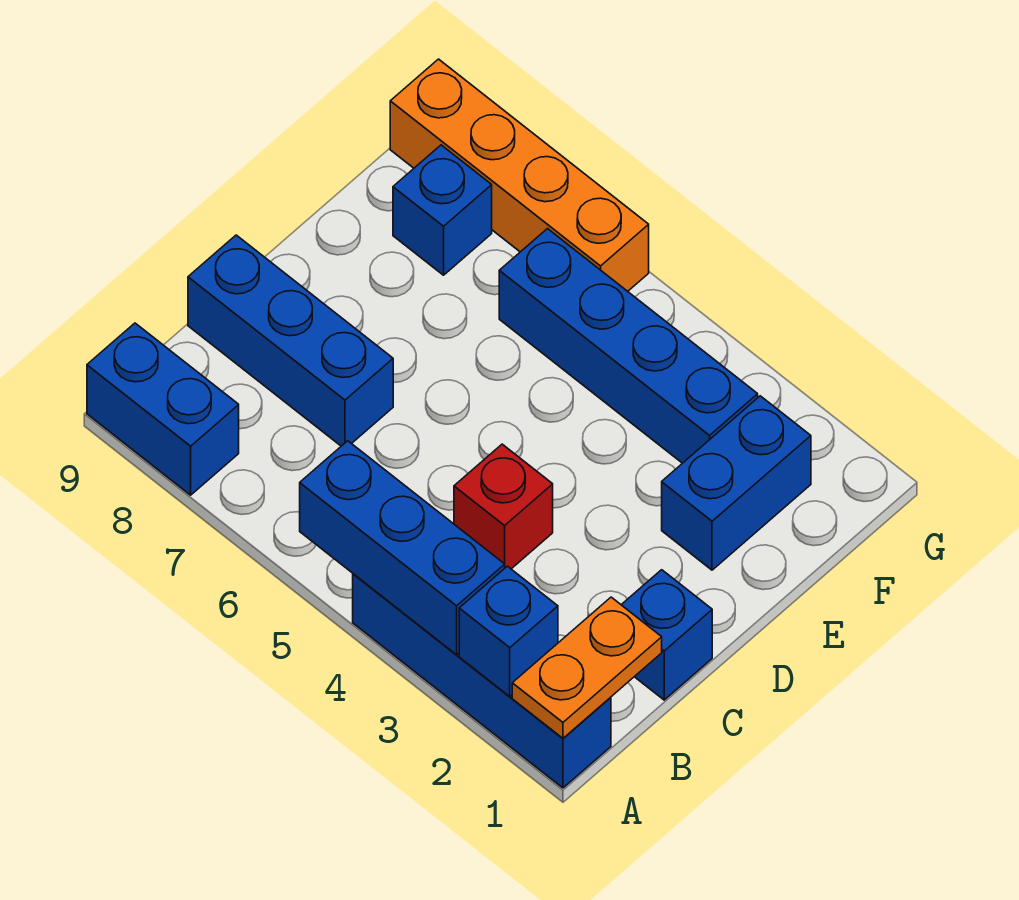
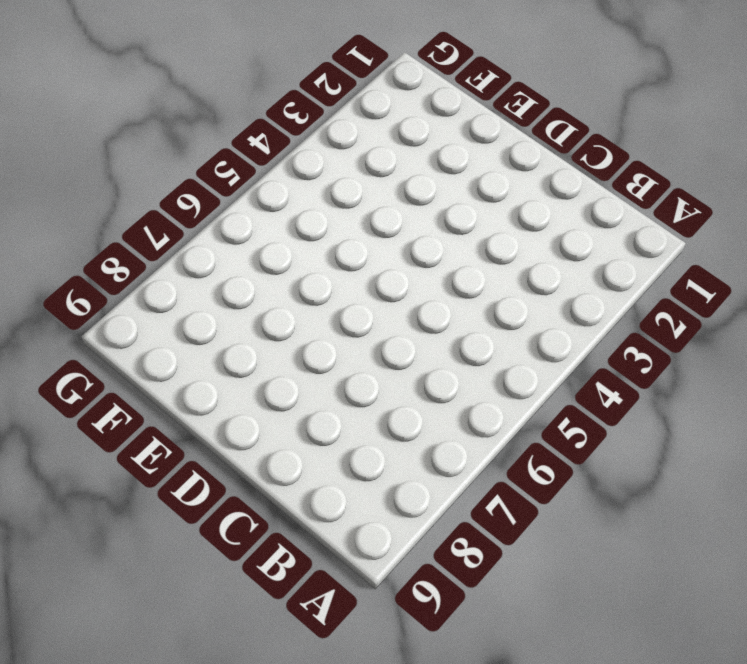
none -> blue brick A1:A4 level 1
none -> blue brick A8:A9 level 1
none -> blue brick C1 level 1

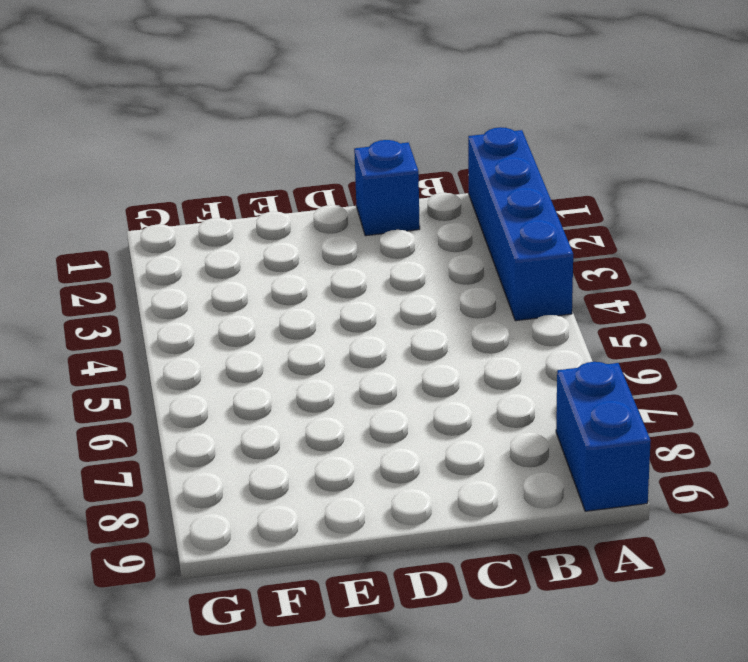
none -> red brick C4 level 1
none -> blue brick C7:C9 level 1
none -> blue brick E2:F2 level 1

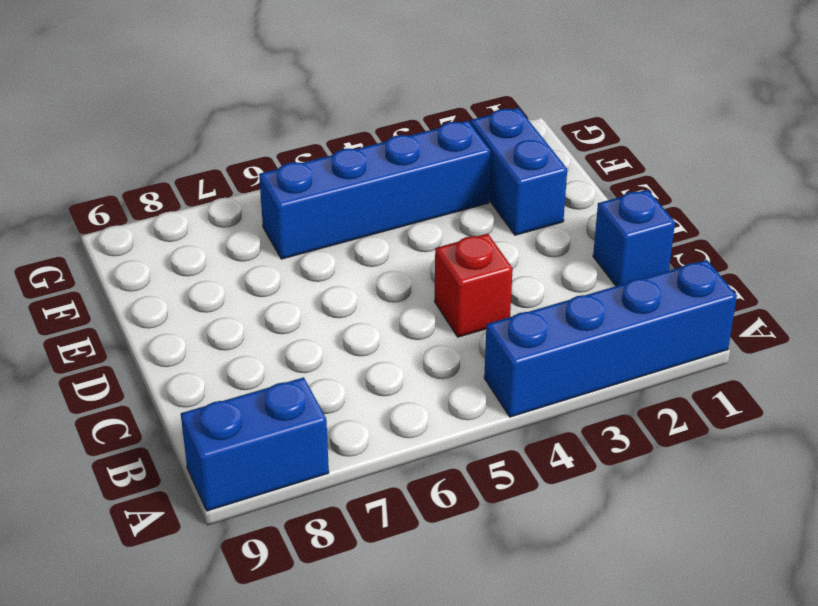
none -> blue brick C7:C9 level 1
none -> blue brick F8 level 1
none -> orange brick G6:G9 level 1

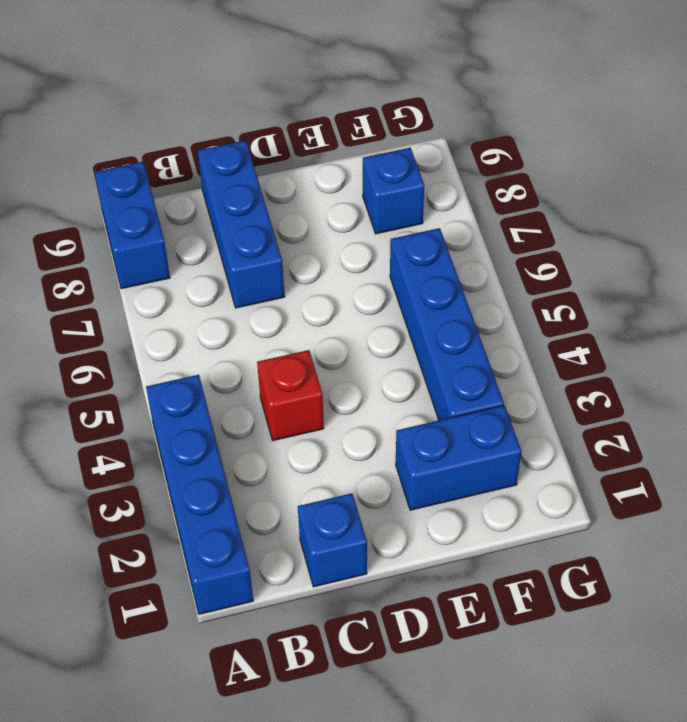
none -> orange brick G6:G9 level 1
none -> orange plate A1:B1 level 2
none -> blue brick A2 level 2

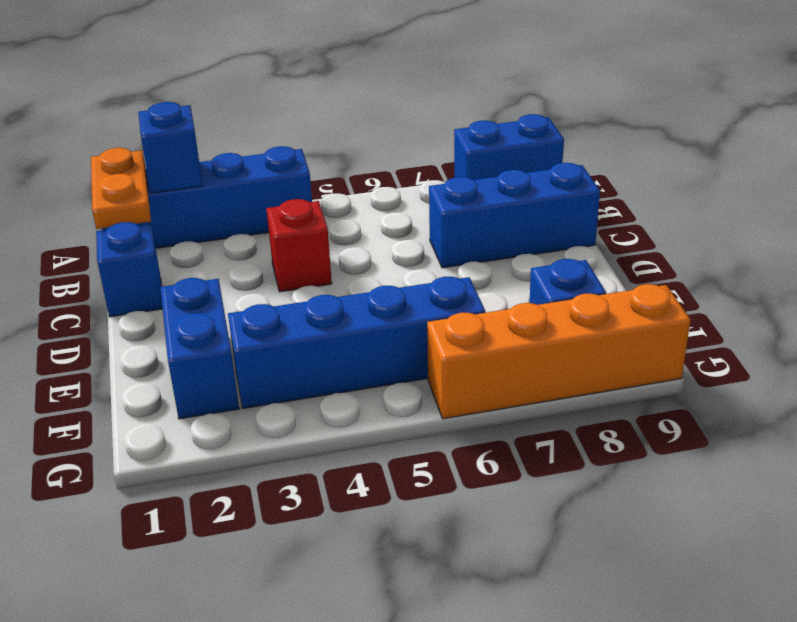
none -> blue brick A3:A5 level 2

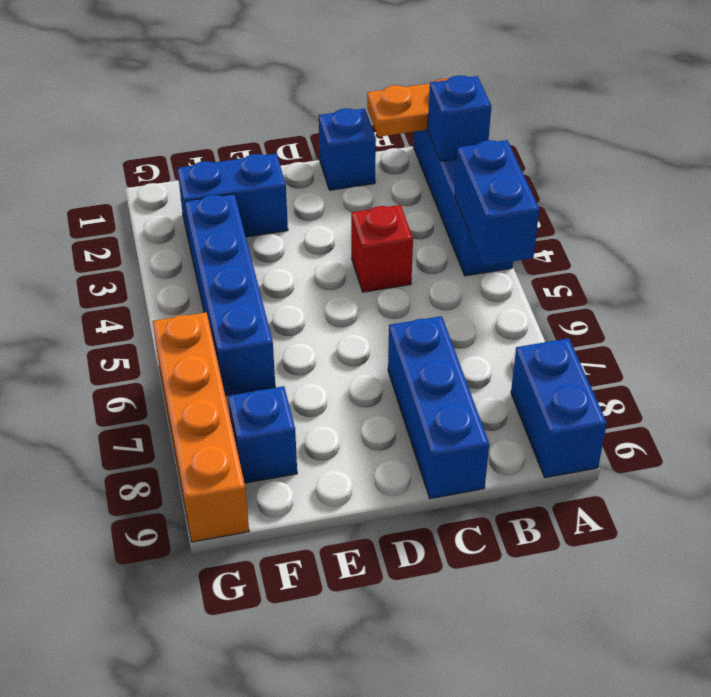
blue brick A4:A5 level 2 -> blue brick A3:A5 level 2

